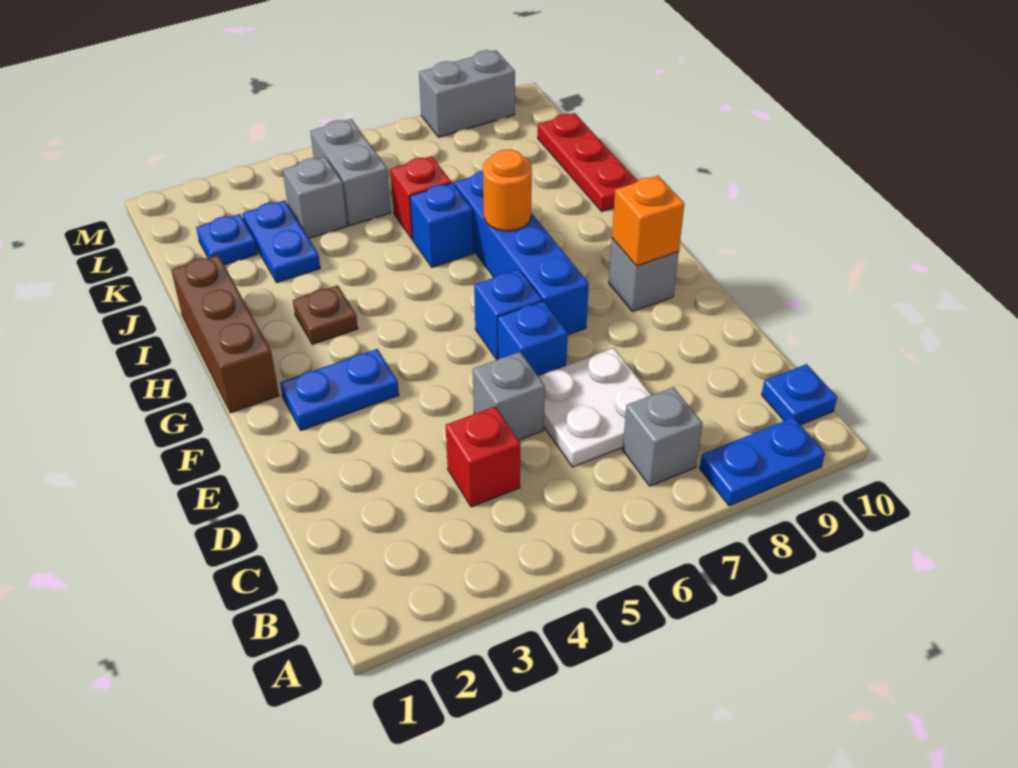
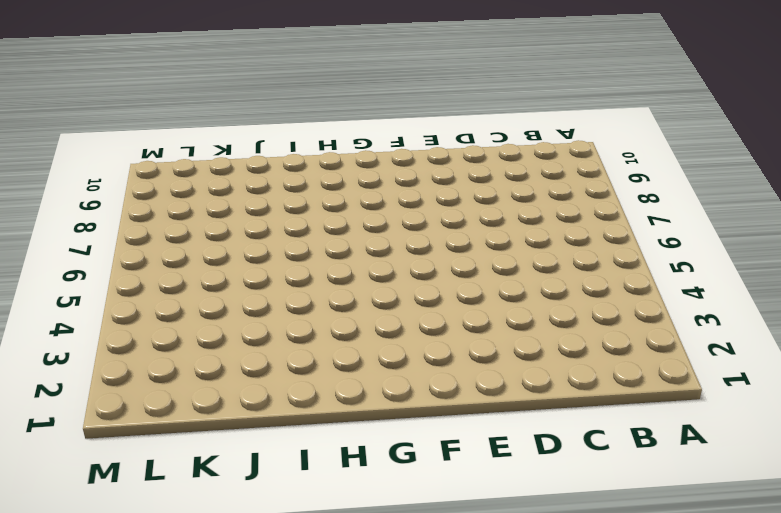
none -> blue plate A8:A9 level 1
none -> grey brick B7 level 1
none -> blue plate B10 level 1

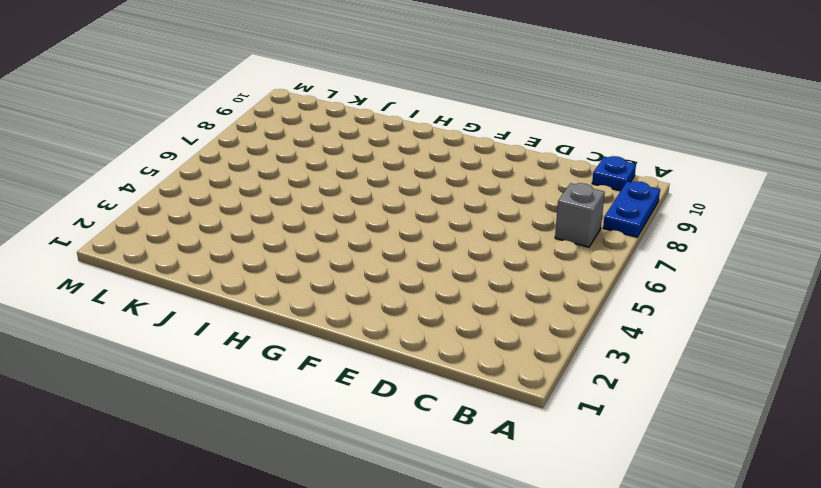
none -> red brick C4 level 1
none -> white plate C6:D7 level 1
none -> grey brick D5 level 1

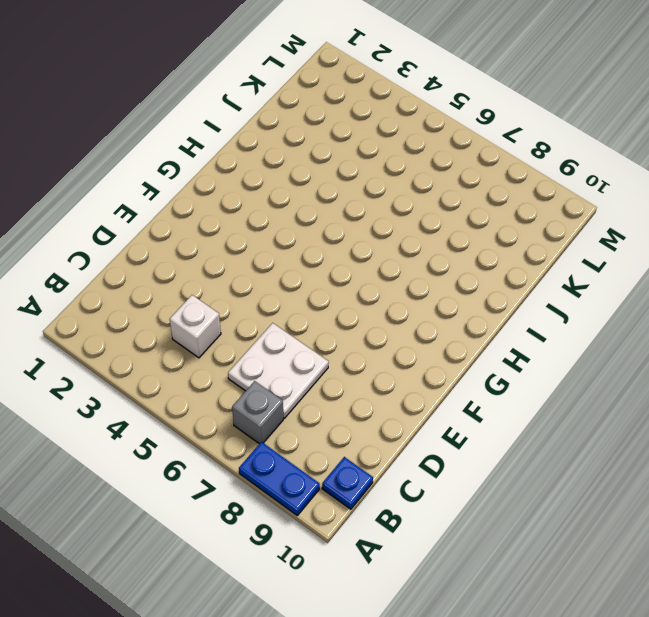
white brick C4 level 1 -> red brick C4 level 1
none -> grey brick D5 level 1
none -> blue brick E6 level 1
none -> blue plate F2:F3 level 1

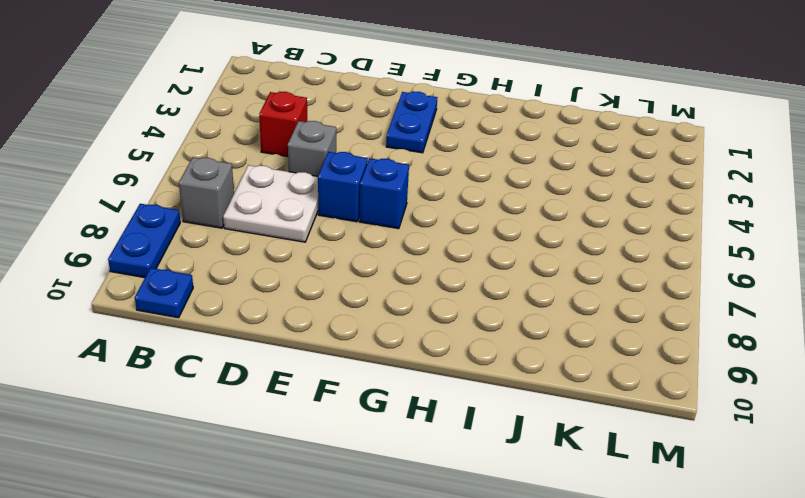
none -> blue brick F7:I7 level 1
none -> grey brick F9 level 1
none -> brown brick G1:I1 level 1

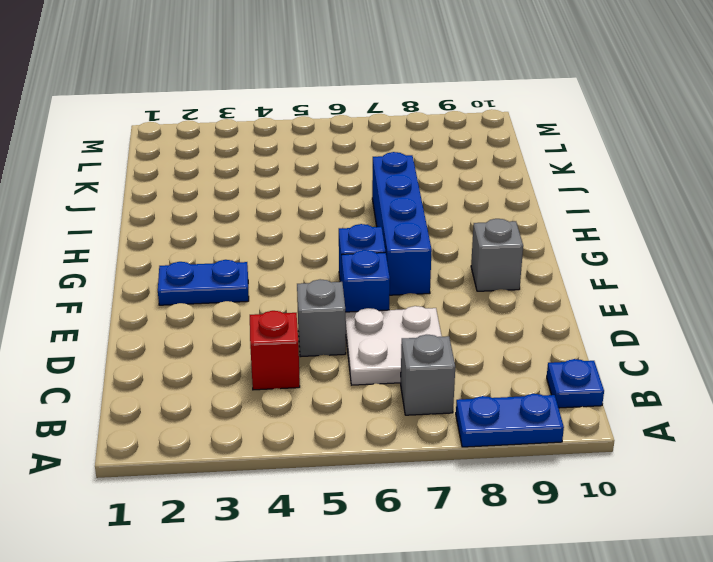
none -> brown brick G1:I1 level 1
none -> brown plate H3 level 1
none -> blue brick I6 level 1

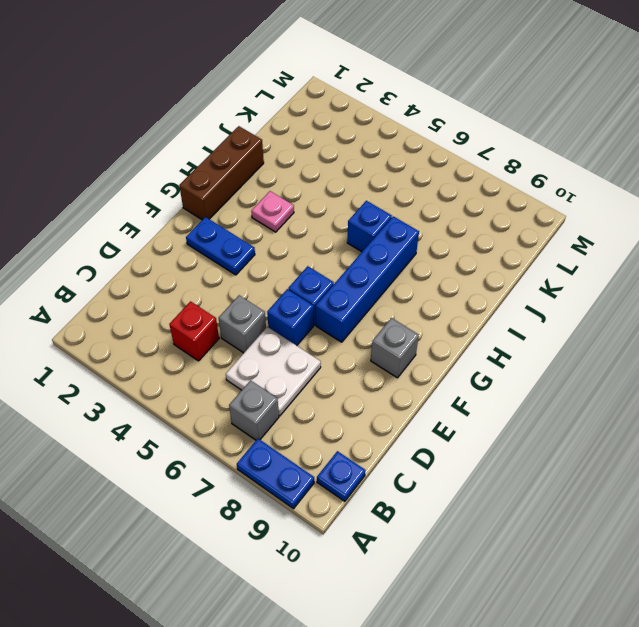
pink plate H3 level 1 -> brown plate H3 level 1
none -> red plate I10:K10 level 1
none -> blue plate J3:K3 level 1
none -> red brick J6 level 1

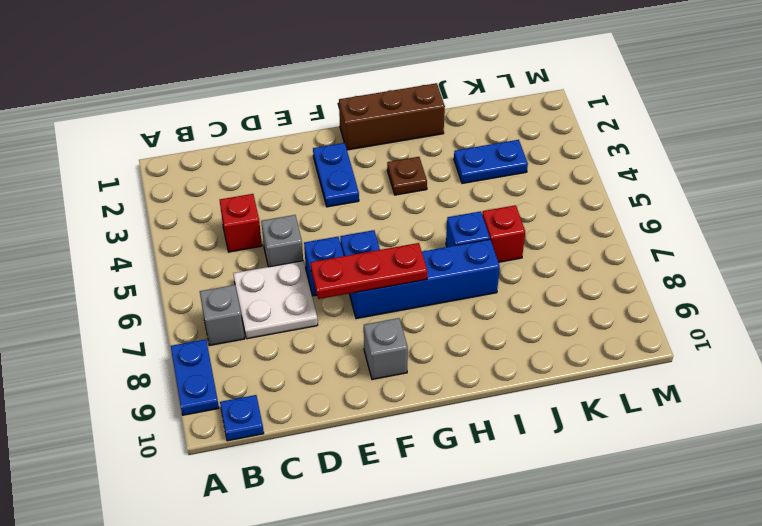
red plate E7:G7 level 2 -> red plate I10:K10 level 1
none -> blue plate K2 level 1
none -> grey brick K4 level 1
none -> grey brick K5:L5 level 1

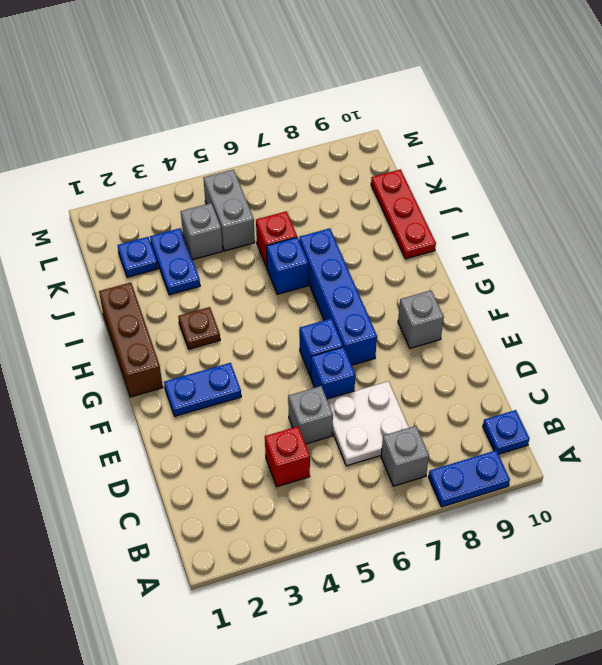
none -> grey brick M8:M9 level 1
none -> orange brick F9 level 2
none -> orange round brick H7 level 2

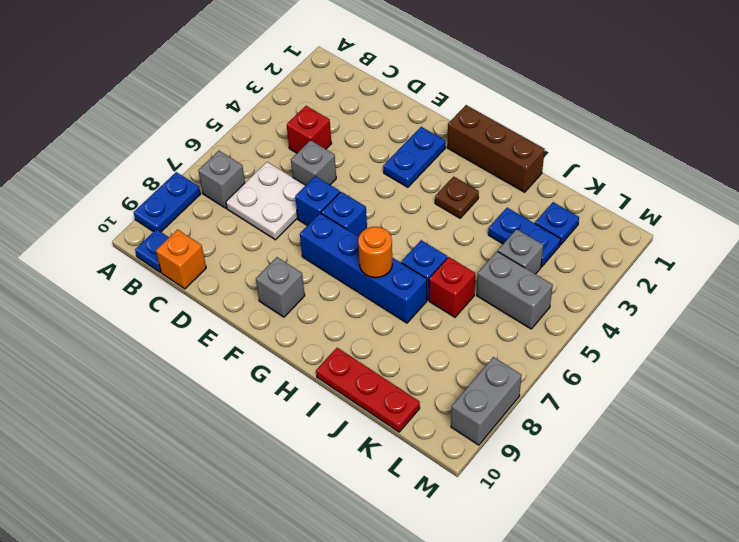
orange brick C10 level 1 -> orange brick F9 level 2

